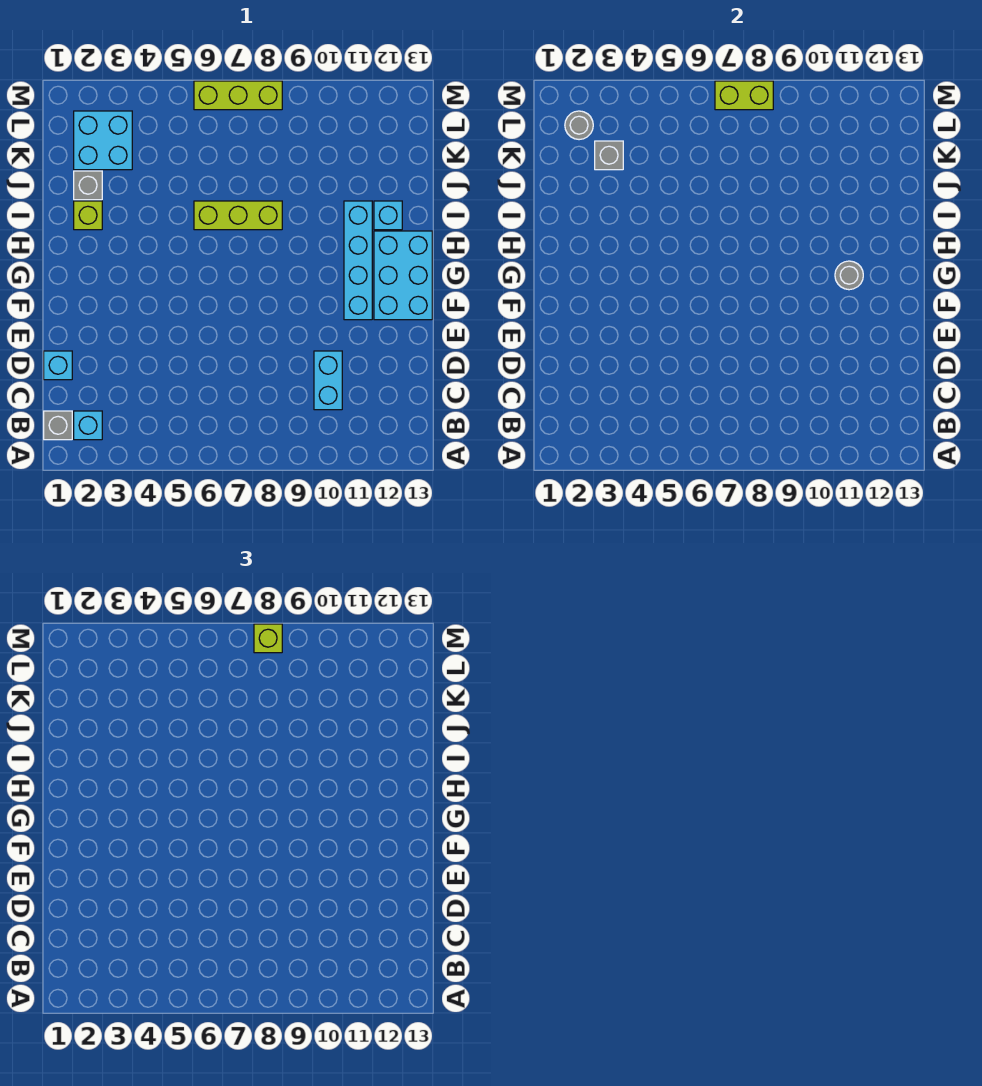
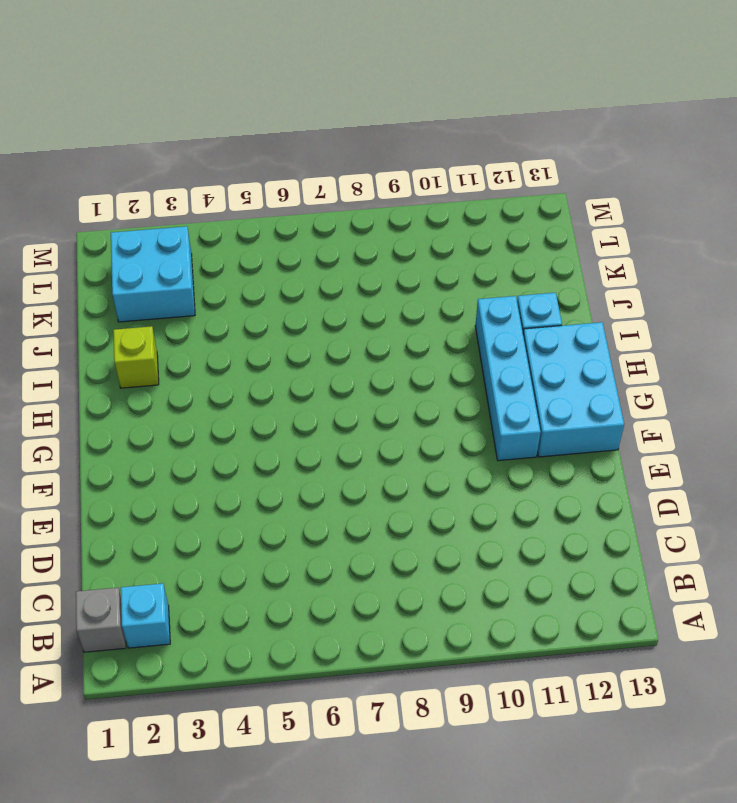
none -> cyan brick C10:D10 level 1
none -> cyan brick D1 level 1
none -> lime brick I6:I8 level 1

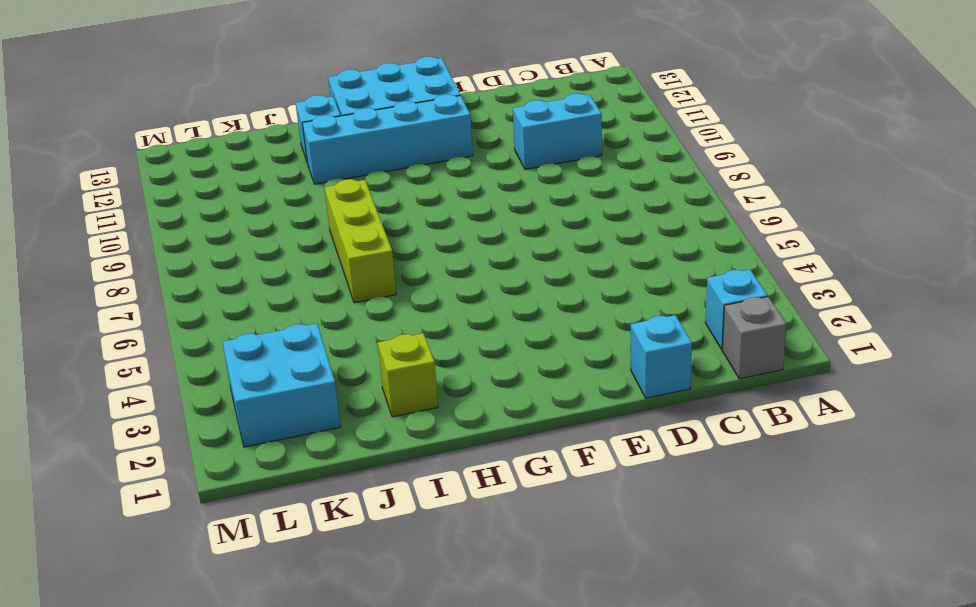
none -> grey brick J2 level 1
none -> lime brick M6:M8 level 1
none -> grey round brick G11 level 2

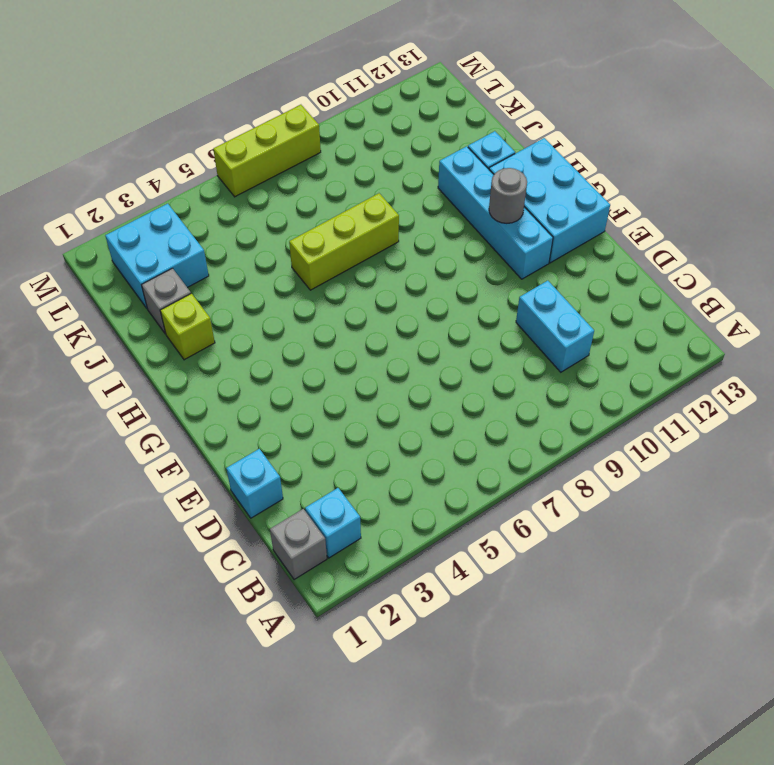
none -> grey brick K3 level 2
none -> grey round brick L2 level 2
none -> lime brick M7:M8 level 2

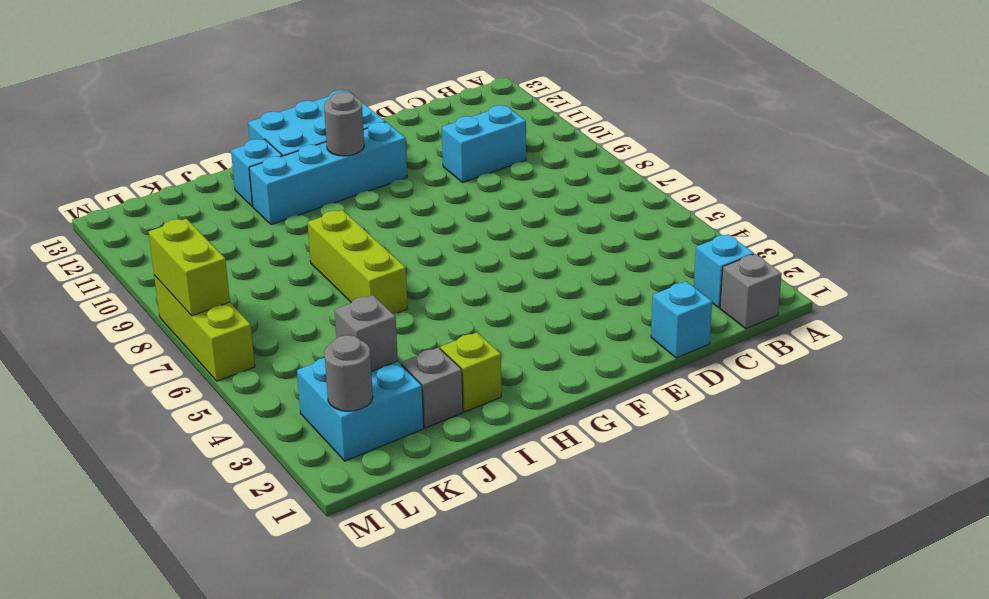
none -> lime brick M8 level 3

